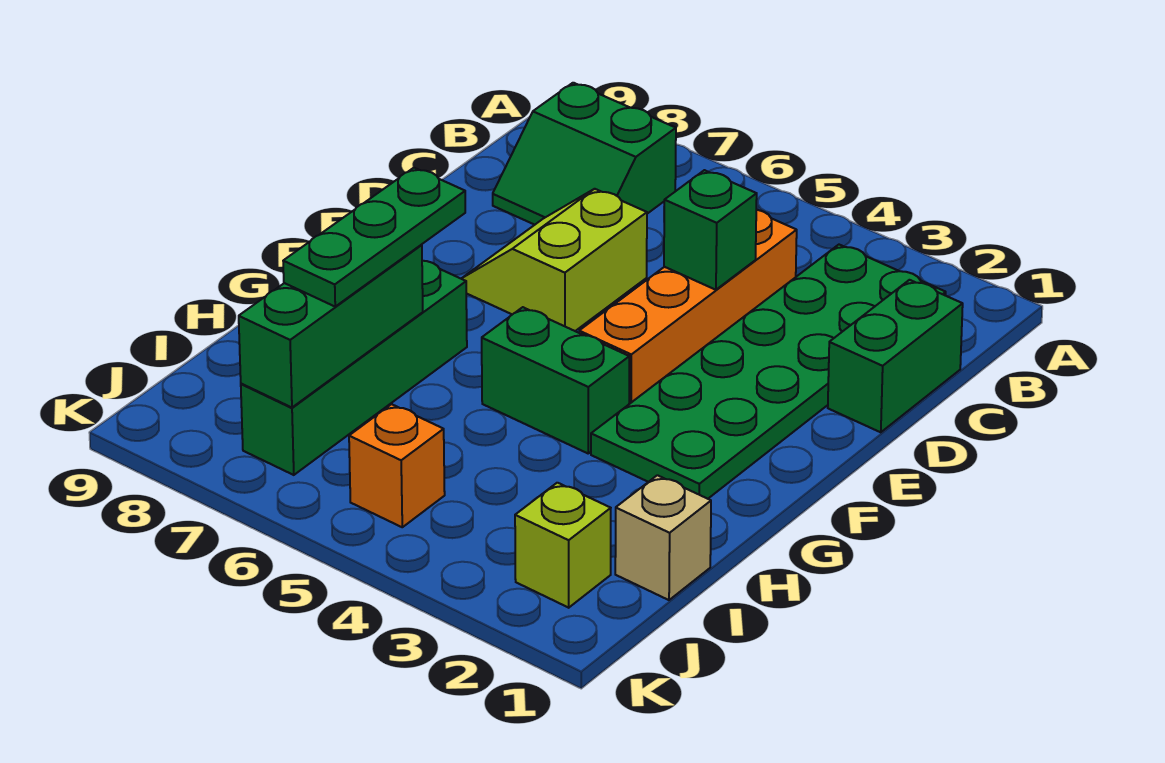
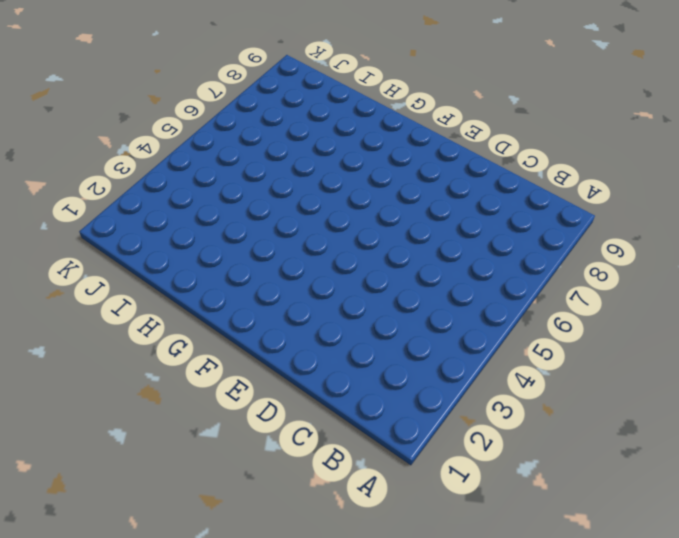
none -> green plate B2:G3 level 1
none -> green slope B7:C8 level 1 top B
none -> green brick C1:D1 level 1

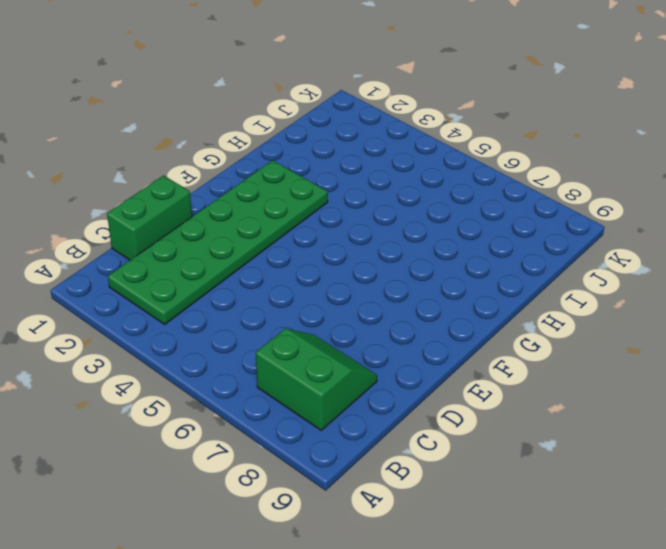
none -> orange brick C4:F4 level 1
none -> lime slope D6:E7 level 1 top 6
none -> green brick G4:G5 level 1

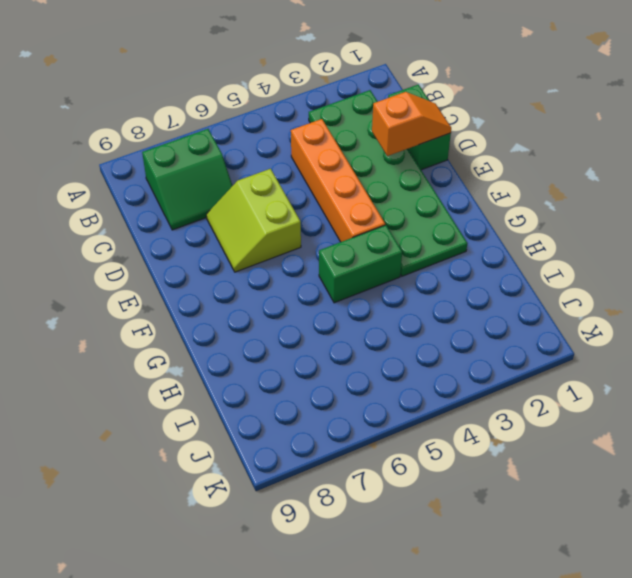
orange slope D1:D2 level 2 top 2 -> none
none -> green brick G7:J7 level 1
none -> tan brick I1 level 1
none -> lime brick J2 level 1

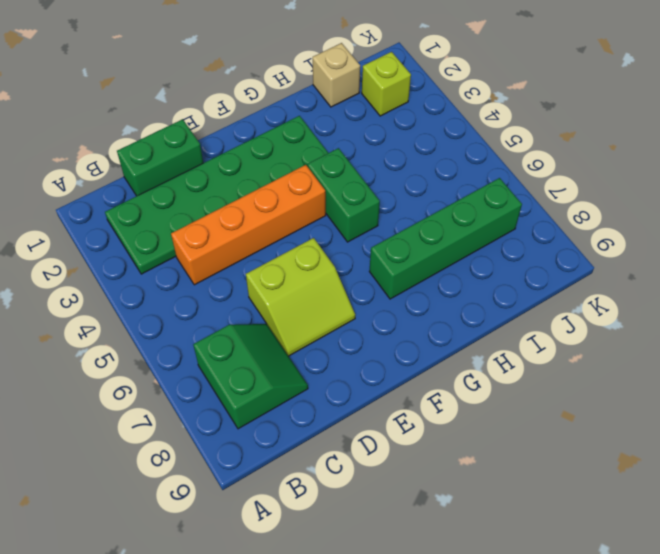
none -> orange brick J5 level 1
none -> green brick D4 level 2
none -> green brick H7:J7 level 2

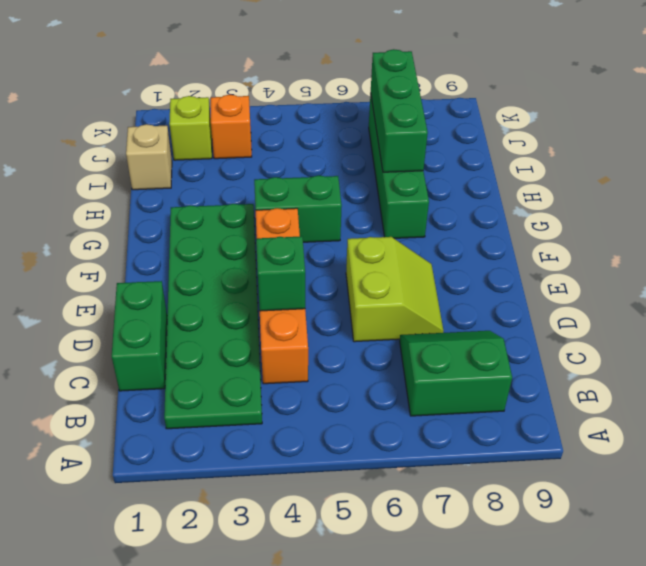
orange brick J3 level 1 -> orange brick J5 level 1
none -> green plate G7:I7 level 3

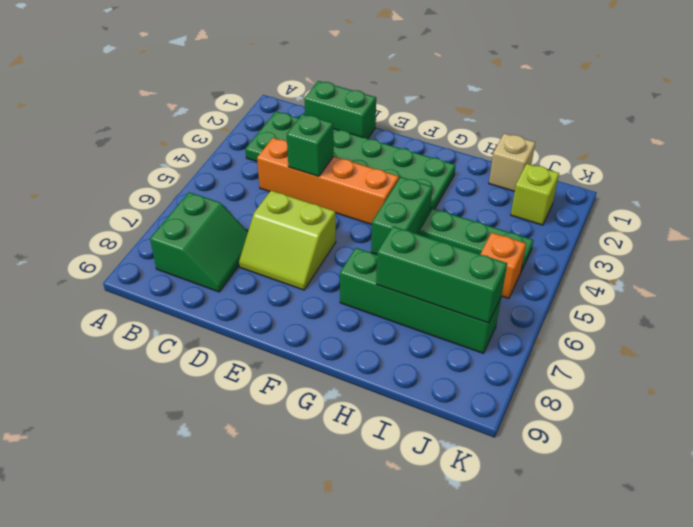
green plate H4:J4 level 1 -> green plate G7:I7 level 3

